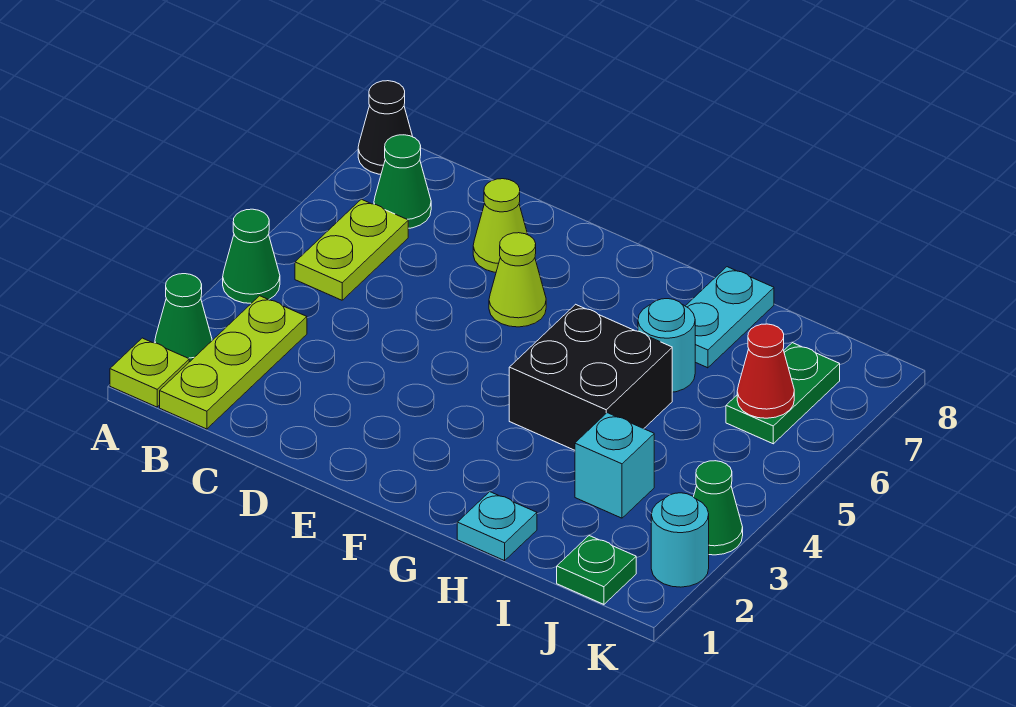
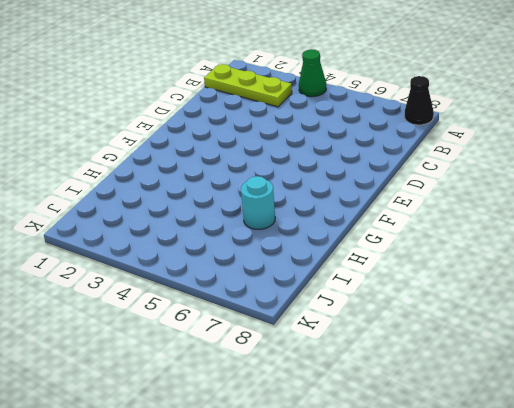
none -> lime plate A1 level 1
none -> green cone A2 level 1
none -> lime plate B5:B6 level 1

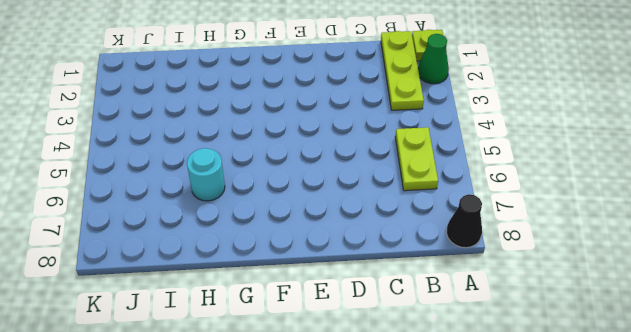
none -> green cone A4 level 1
none -> green cone B7 level 1
none -> lime cone D7 level 1

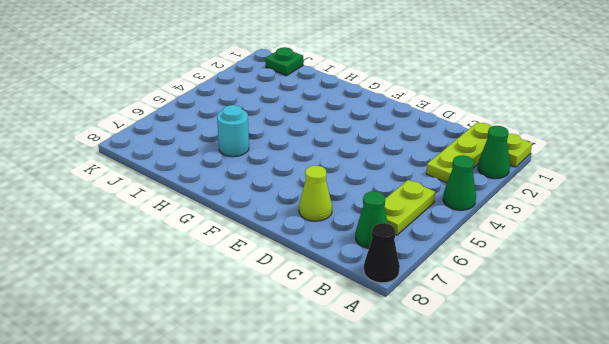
none -> lime cone E6 level 1
none -> black brick G4:H5 level 1
none -> cyan plate H1 level 1

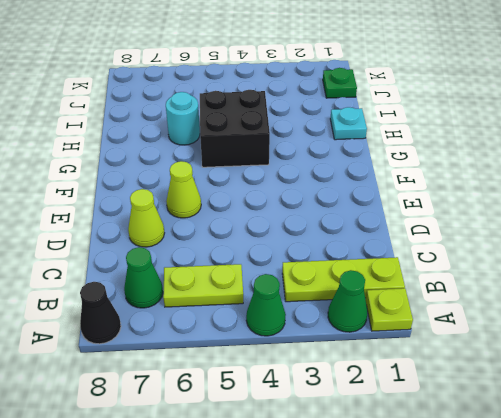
none -> cyan plate H7:H8 level 1
none -> cyan brick I3 level 1
none -> green plate J6:J7 level 1

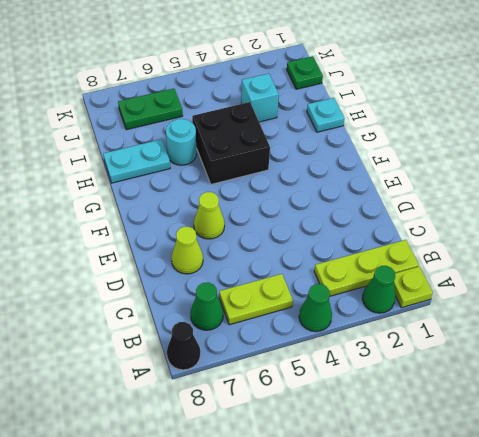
none -> cyan round brick K2 level 1
none -> green cone K3 level 1
none -> red cone J6 level 2

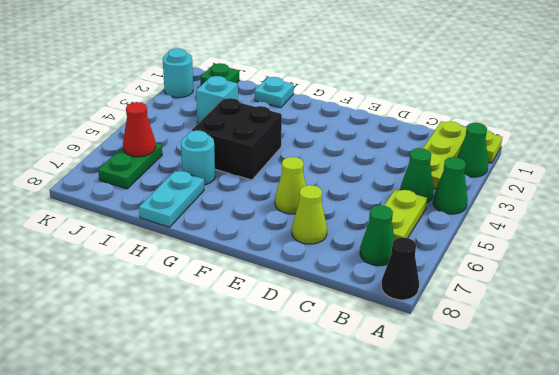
green cone B4 level 1 -> green cone K3 level 1

